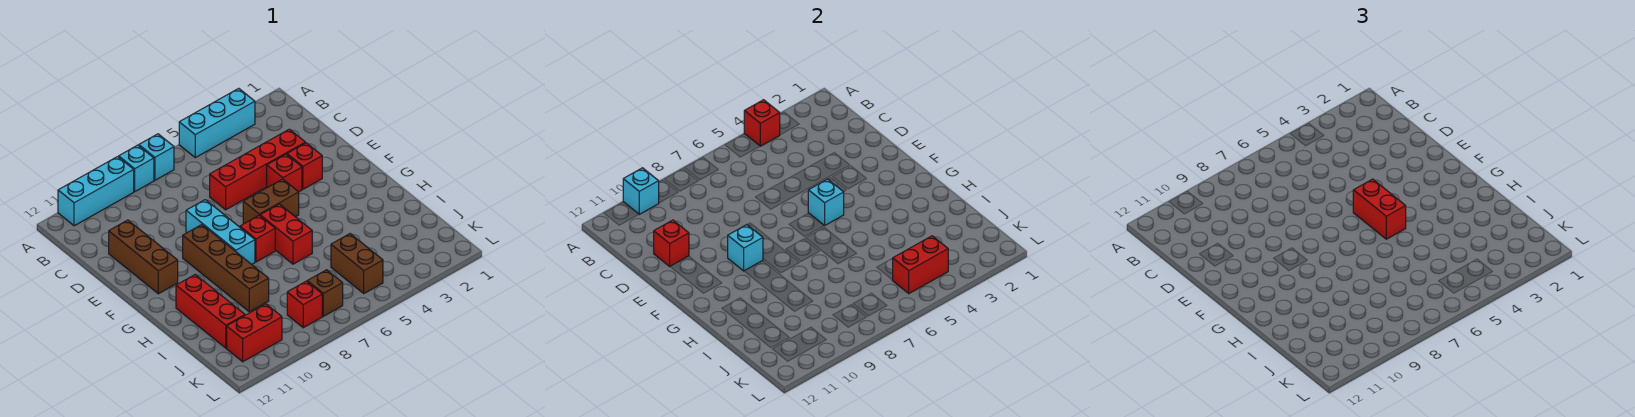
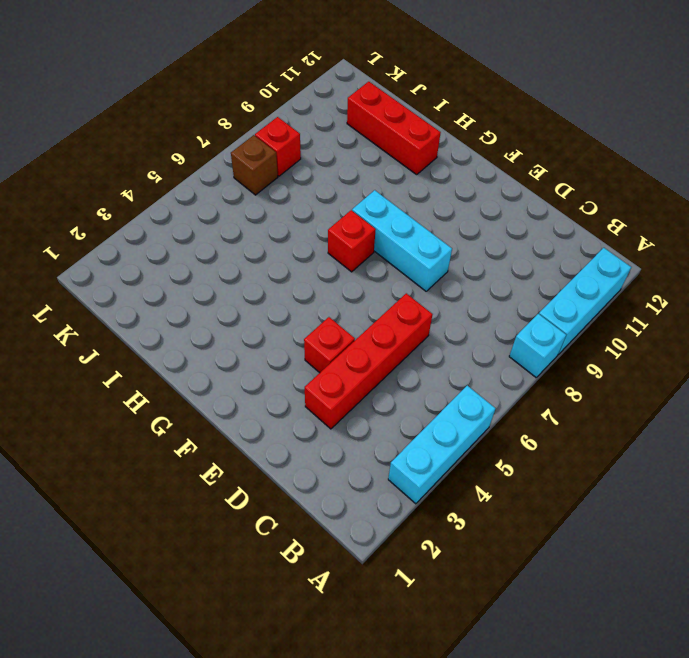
none -> cyan brick A7 level 1
none -> brown brick D11:F11 level 1
none -> red brick E3 level 1

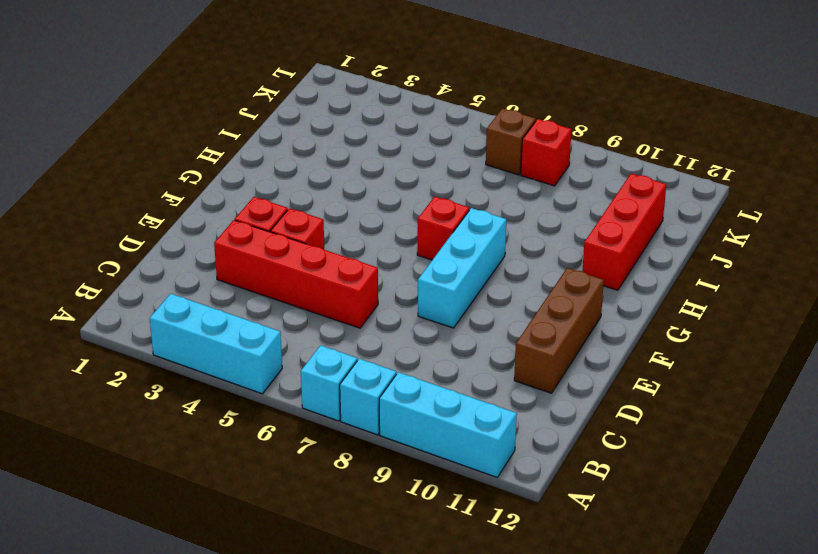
none -> brown brick F5:F6 level 1
none -> brown brick F9:I9 level 1
none -> red brick G6:H6 level 1

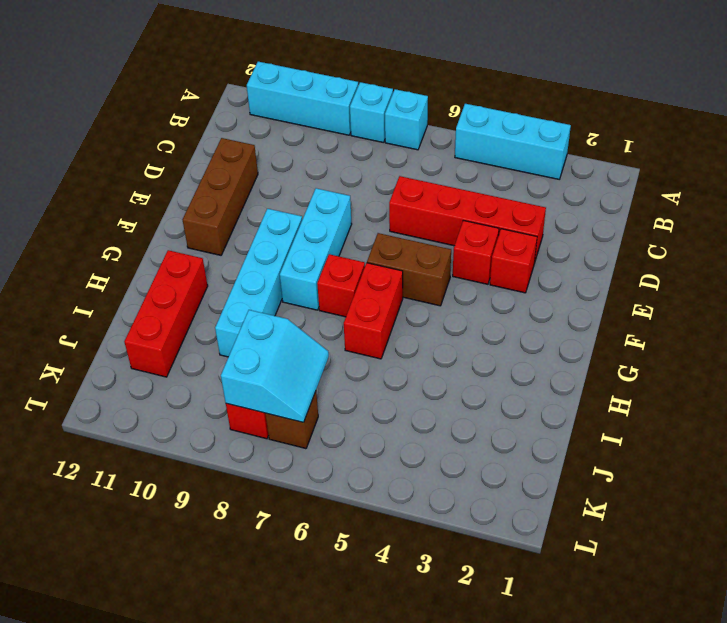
cyan brick F9:I9 level 1 -> brown brick F9:I9 level 1
cyan slope J7:K8 level 2 top 8 -> none
none -> brown brick J5:K5 level 1
none -> red brick K10:K11 level 1
none -> red brick A4 level 2

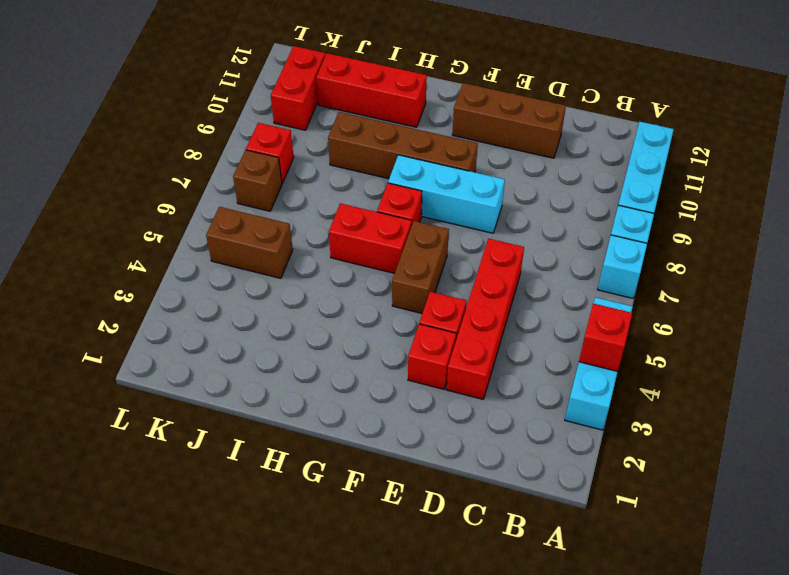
none -> cyan brick A10 level 2
none -> red brick D11 level 2
none -> cyan brick F5 level 2

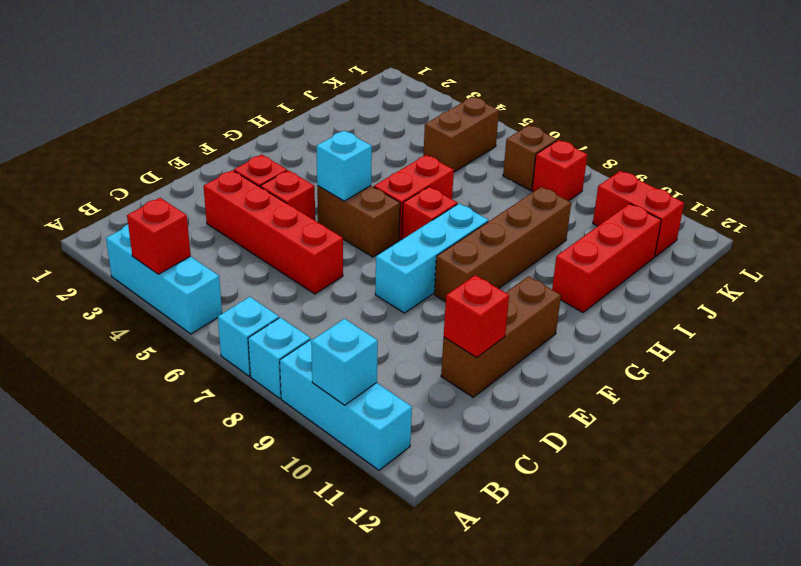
none -> cyan brick F9 level 2
none -> red brick K4:K5 level 2
none -> red brick F5:G5 level 3

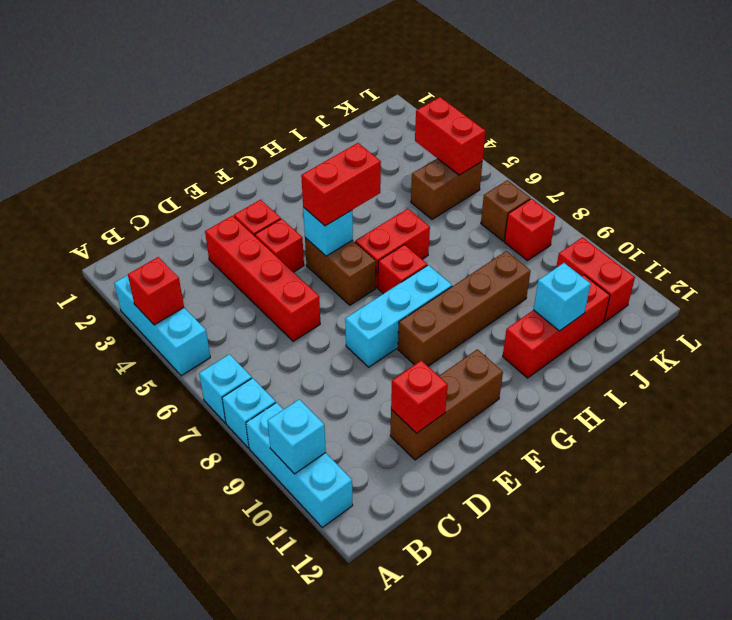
cyan brick I11 level 2 -> cyan brick F9 level 2

